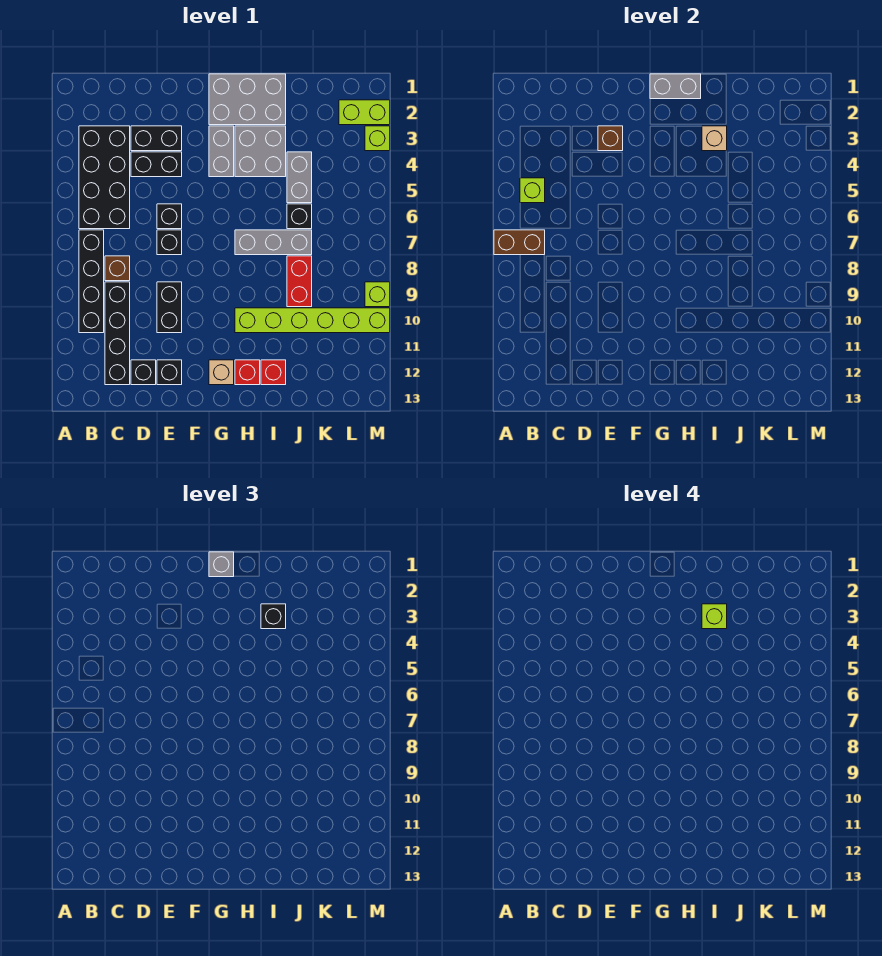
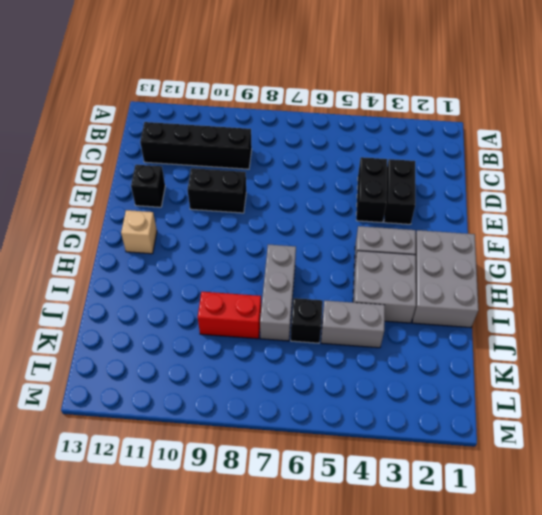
none -> black brick B3:C6 level 1
none -> black brick B7:B10 level 1
none -> brown brick C8 level 1
none -> black brick D12 level 1

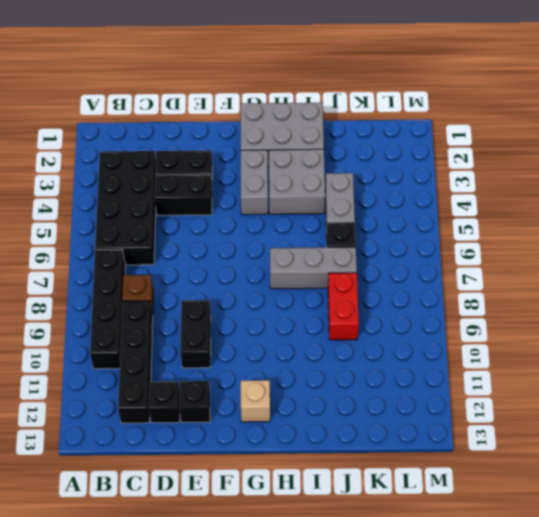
none -> black brick E6 level 1
none -> black brick E7 level 1
none -> lime brick H10:M10 level 1
none -> red brick H12 level 1

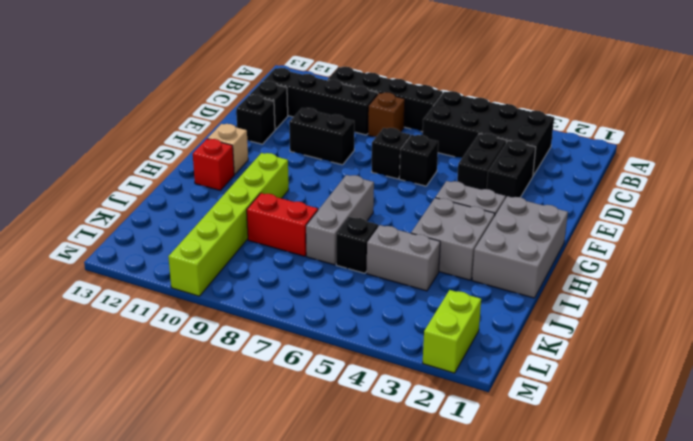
none -> red brick I12 level 1
none -> lime brick M3 level 1
none -> lime brick M9 level 1
none -> brown brick A7:B7 level 2

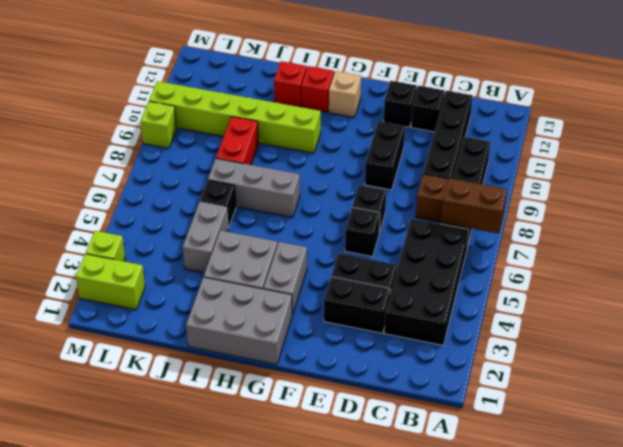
none -> lime brick B5 level 2
none -> brown brick E3 level 2
none -> grey brick G1:H1 level 2
none -> tan brick I3 level 2

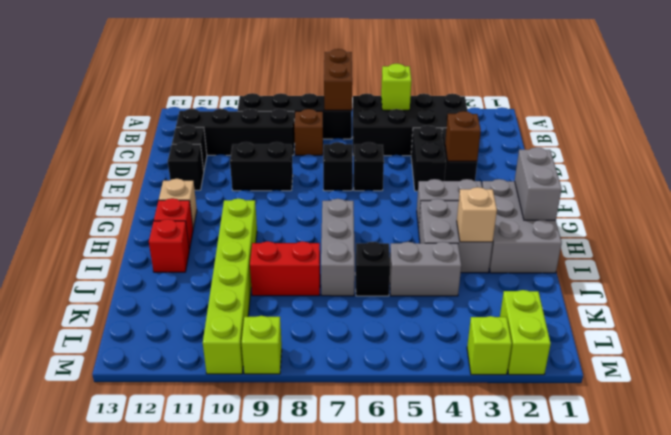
none -> grey brick G1 level 3
none -> black brick I3 level 3
none -> lime brick I3 level 4

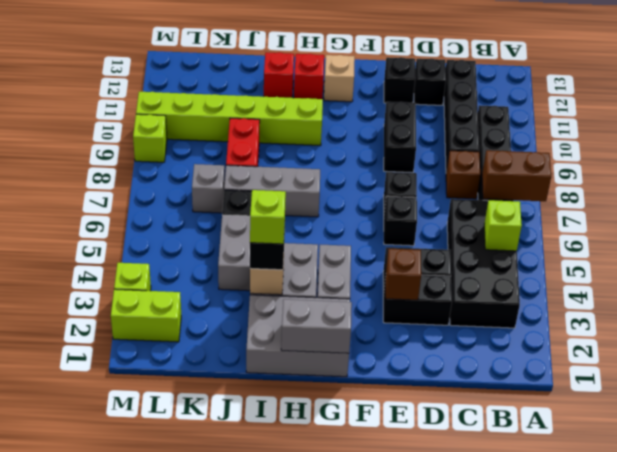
grey brick K7 level 1 -> grey brick G1 level 3

